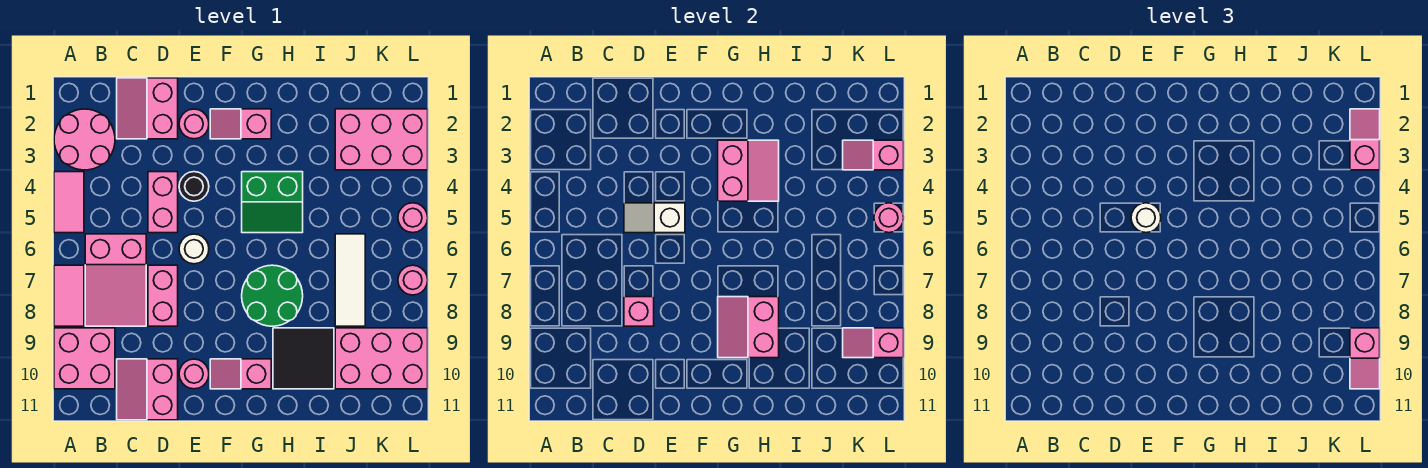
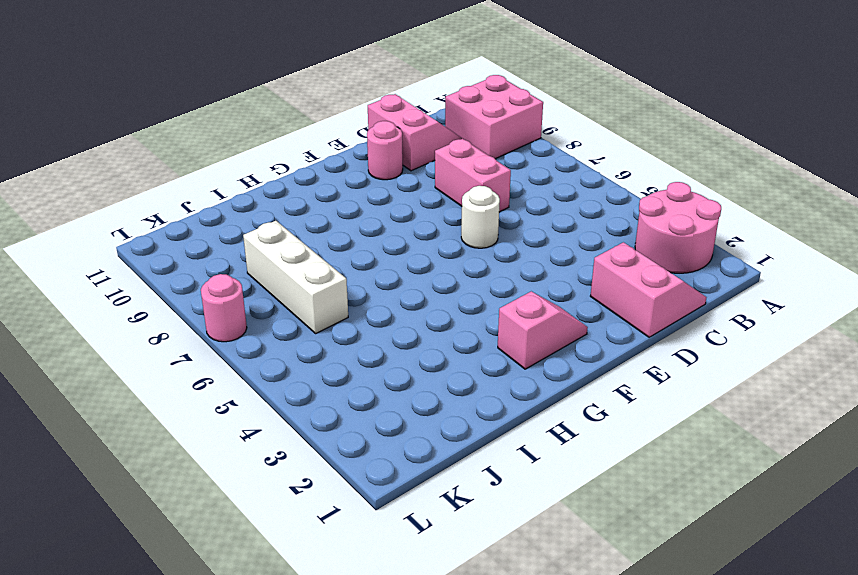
white brick J6:J8 level 1 -> white tile J6:J8 level 1
none -> pink tile A4:A5 level 1
none -> pink tile A7:A8 level 1
none -> pink slope B6:C8 level 1 top 6
none -> pink brick D4:D5 level 1

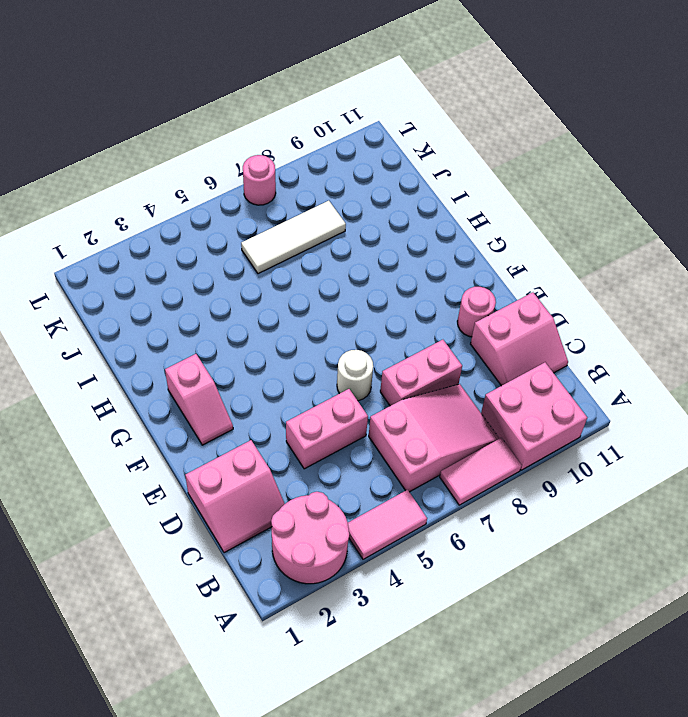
none -> pink round brick E2 level 1
none -> black round brick E4 level 1
none -> pink slope F10:G10 level 1 top G
none -> green slope G4:H5 level 1 top 4

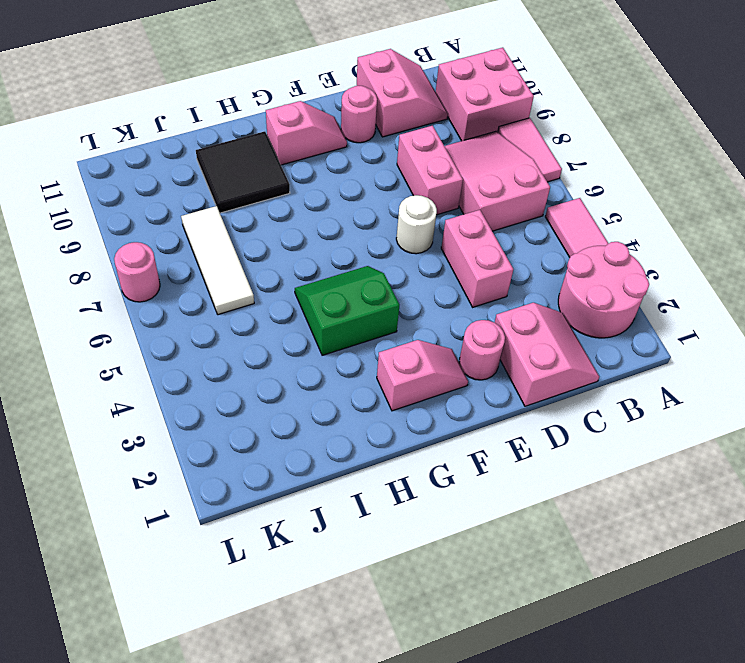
none -> black round brick E4 level 1
none -> green round brick G7:H8 level 1
none -> pink brick J2:L3 level 1
none -> pink brick J9:L10 level 1

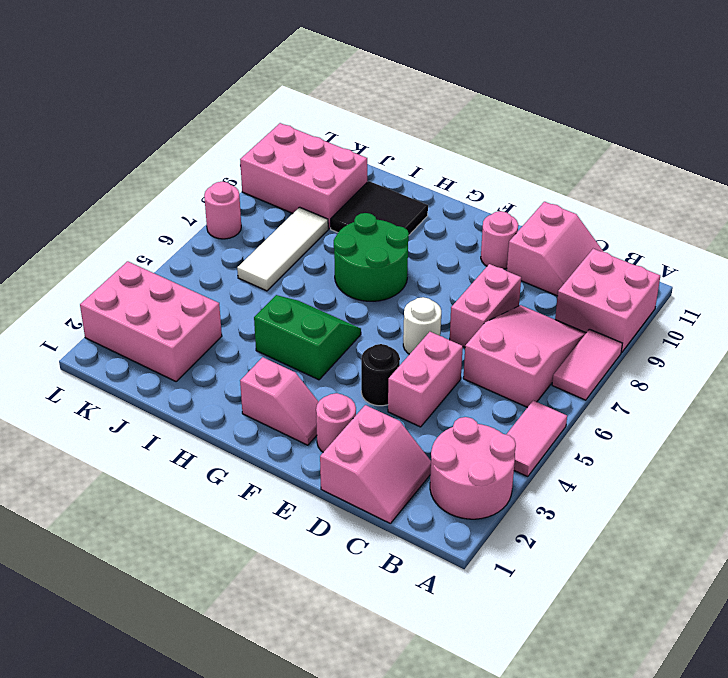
none -> pink slope F10:G10 level 1 top G
none -> pink round brick L5 level 1
none -> white slope D5:E5 level 2 top E
none -> pink brick D8 level 2

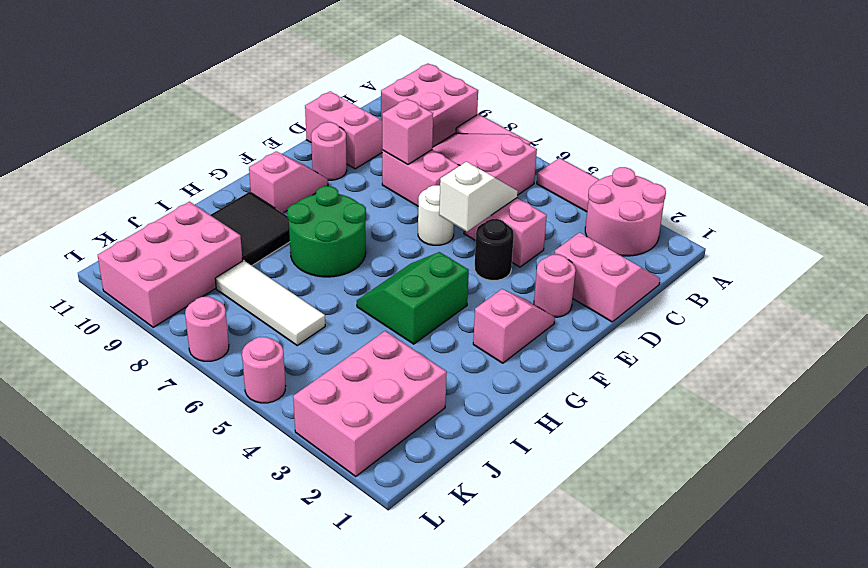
none -> pink slope G3:H4 level 2 top G
none -> pink slope G8:H9 level 2 top H
none -> pink slope K3:L3 level 2 top L
none -> pink slope K9:L9 level 2 top L

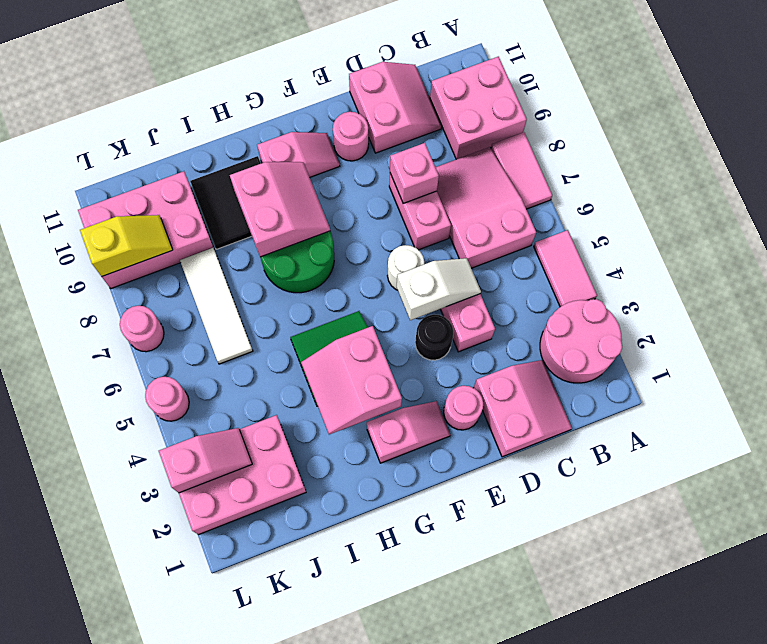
yellow slope K9:L9 level 2 top L -> pink slope K9:L9 level 2 top L
none -> pink round brick L5 level 2
none -> white round brick E5 level 3
none -> pink slope L2:L3 level 3 top 3
none -> pink slope L9:L10 level 3 top 9

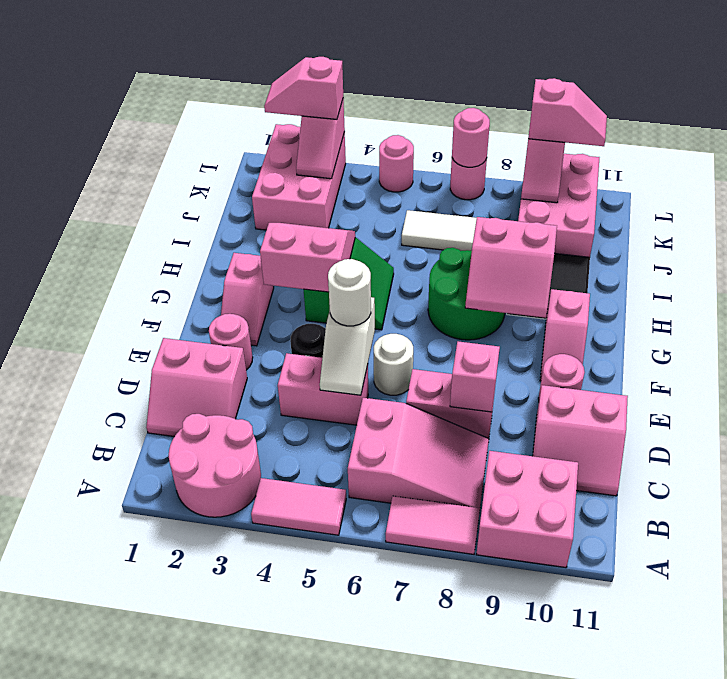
pink round brick L7 level 2 -> pink round brick L5 level 2

